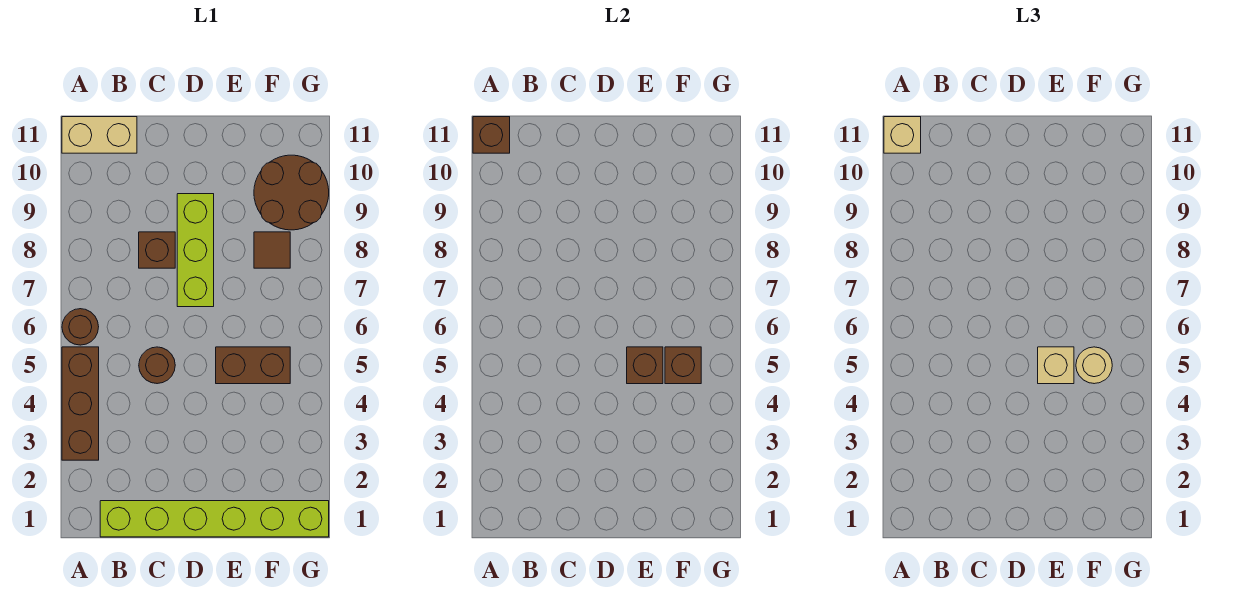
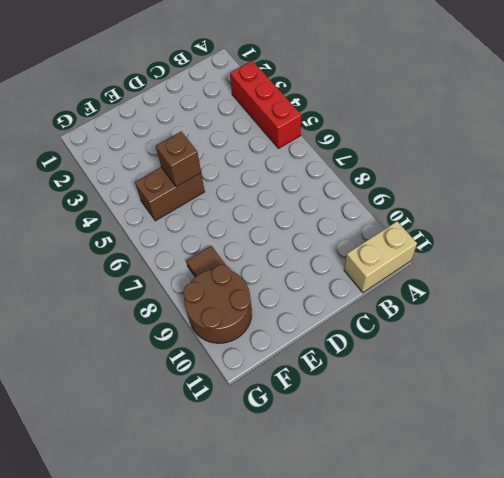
red brick A3:A5 level 1 -> brown brick A3:A5 level 1
none -> brown round brick A6 level 1
none -> lime brick B1:G1 level 1
none -> brown round brick C5 level 1

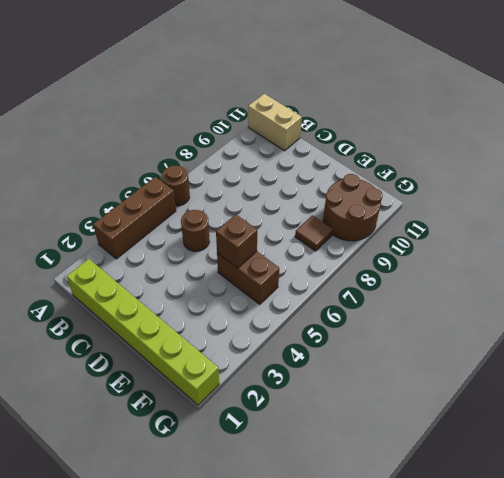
none -> brown brick C8 level 1
none -> lime brick D7:D9 level 1
none -> brown brick A11 level 2

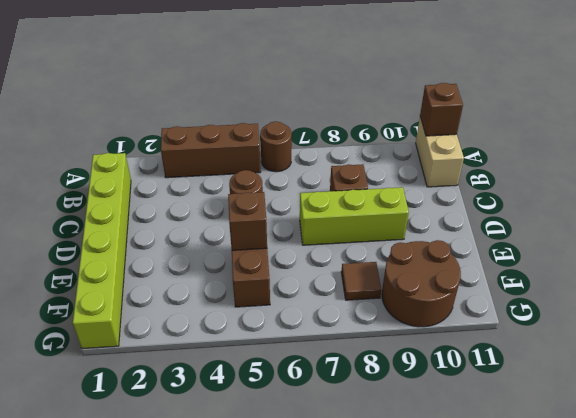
none -> brown brick F5 level 2
none -> tan brick A11 level 3
none -> tan brick E5 level 3

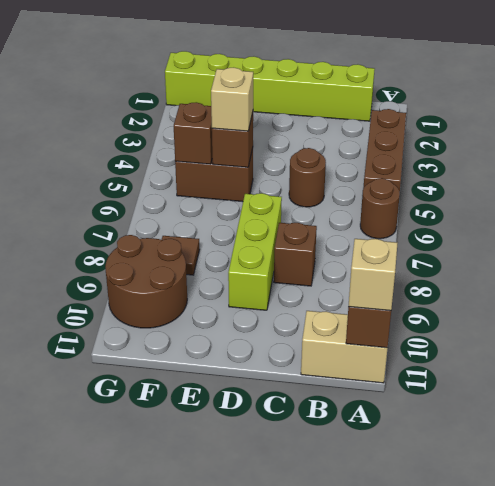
none -> tan round brick F5 level 3

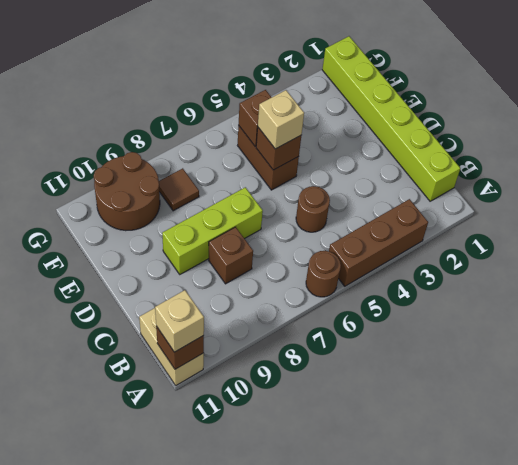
none -> tan round brick F5 level 3

